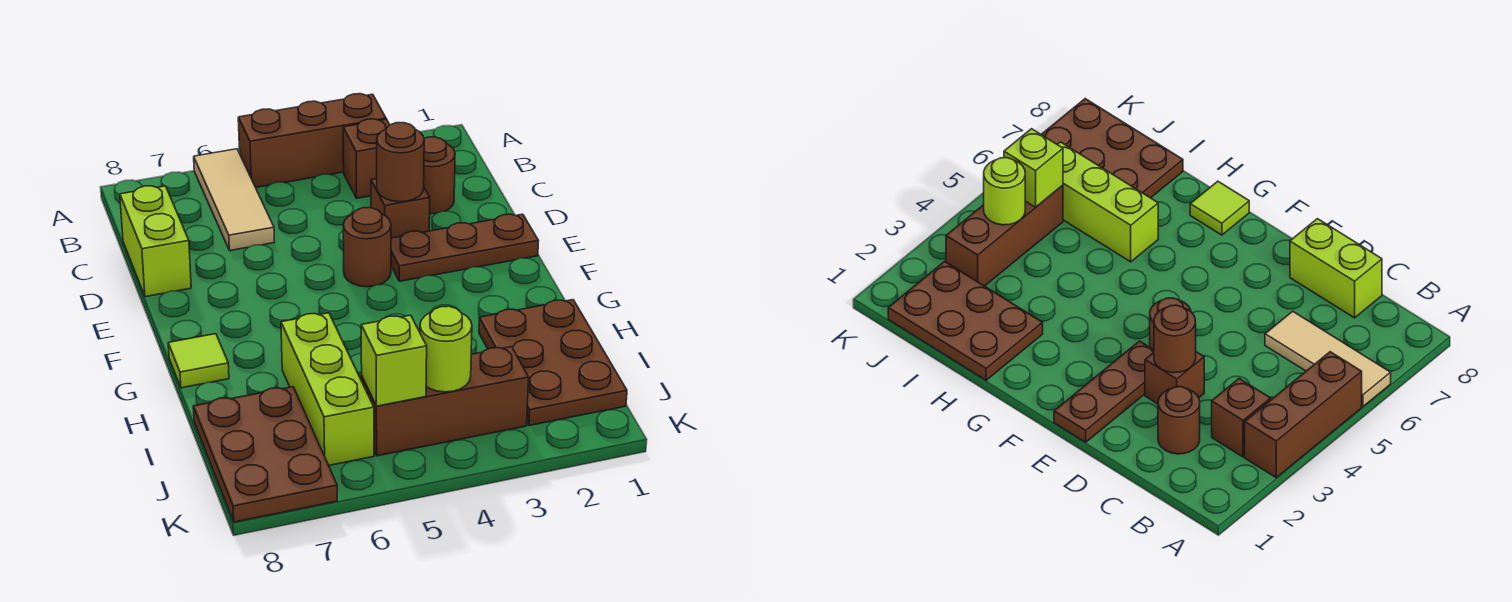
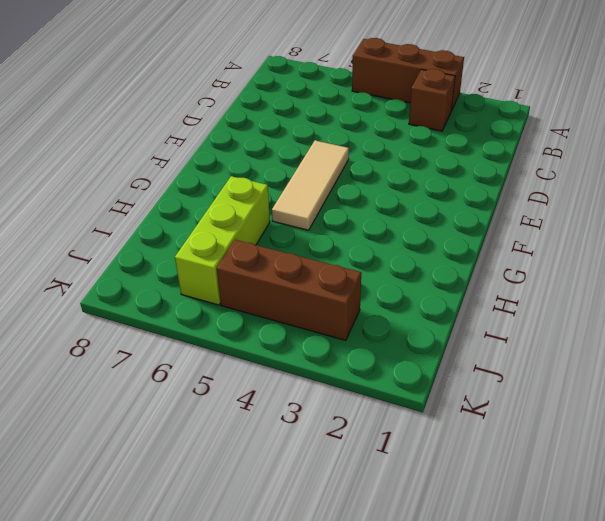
tan tile E5:G5 level 1 -> tan tile A6:C6 level 1
none -> brown round brick C2 level 1
none -> lime brick C8:D8 level 1
none -> brown brick D3 level 1

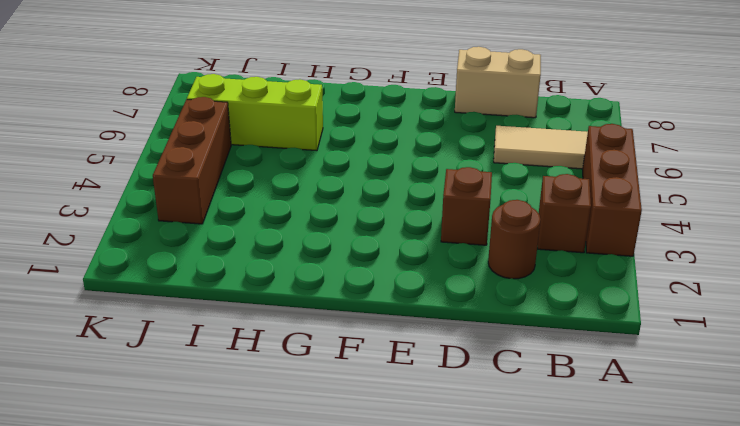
tan brick C8:D8 level 1 -> lime brick C8:D8 level 1
none -> brown plate E1:E3 level 1
none -> brown round brick E4 level 1
none -> lime tile G8 level 1

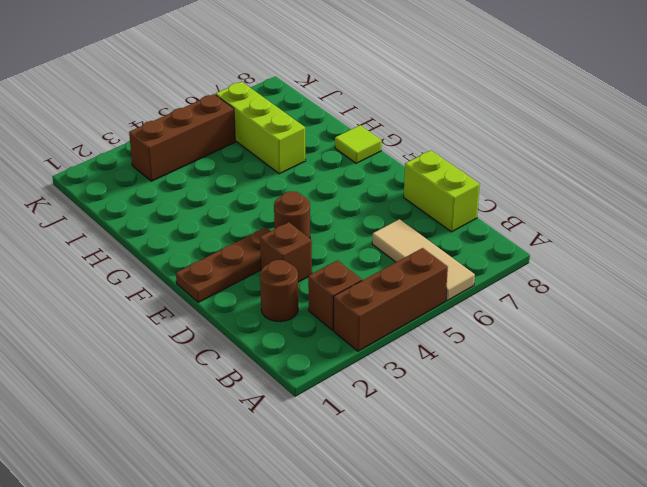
none -> brown plate H1:J2 level 1
none -> brown plate I7:K8 level 1
none -> brown round brick D3 level 2

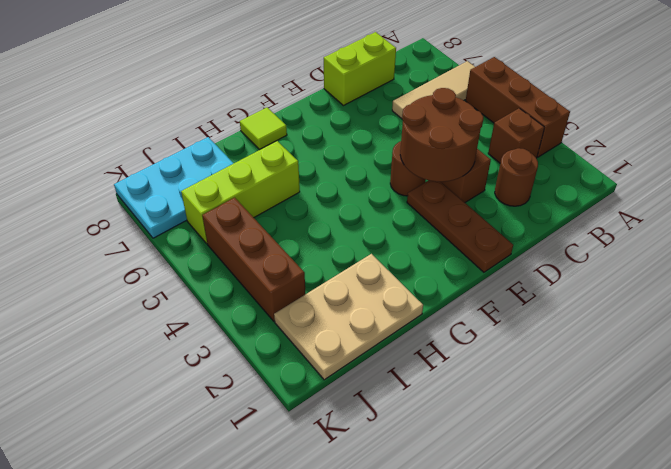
brown round brick D3:E4 level 2 -> brown round brick D3 level 2
tan plate H1:J2 level 1 -> brown plate H1:J2 level 1
cyan plate I7:K8 level 1 -> brown plate I7:K8 level 1
none -> lime round brick J4 level 2
none -> lime brick J5 level 2

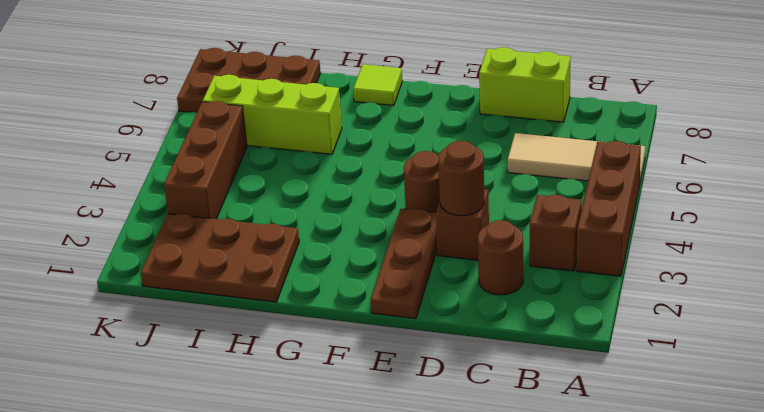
none -> lime round brick J4 level 2
none -> lime brick J5 level 2

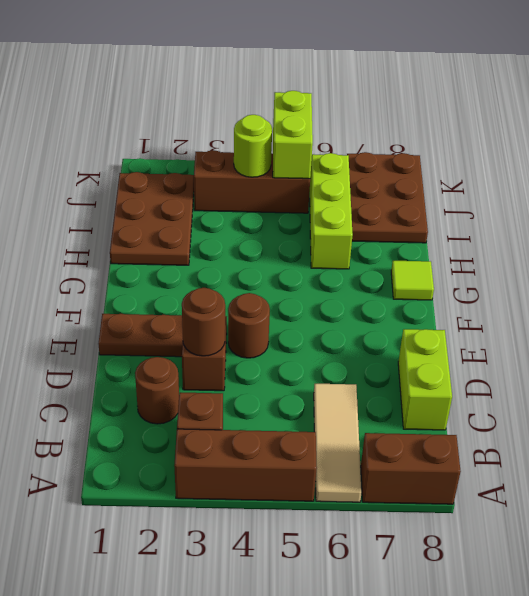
brown brick A7:A8 level 1 -> none
lime brick J5:K5 level 2 -> lime brick J5 level 2

